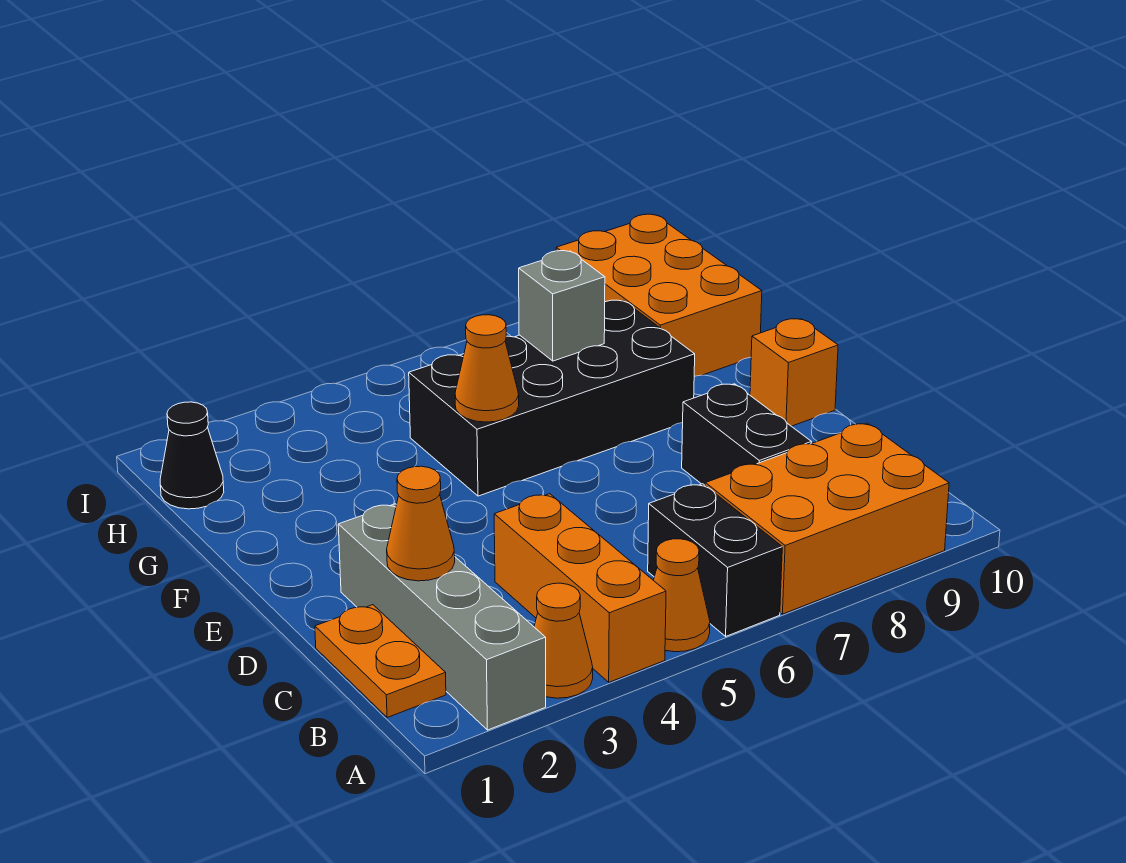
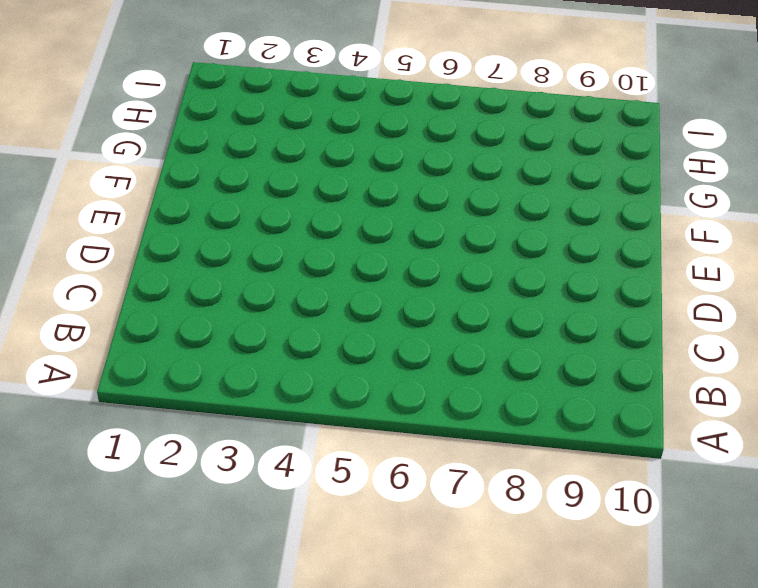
none -> grey brick A2:D2 level 1
none -> orange cone A3 level 1
none -> orange brick A4:C4 level 1

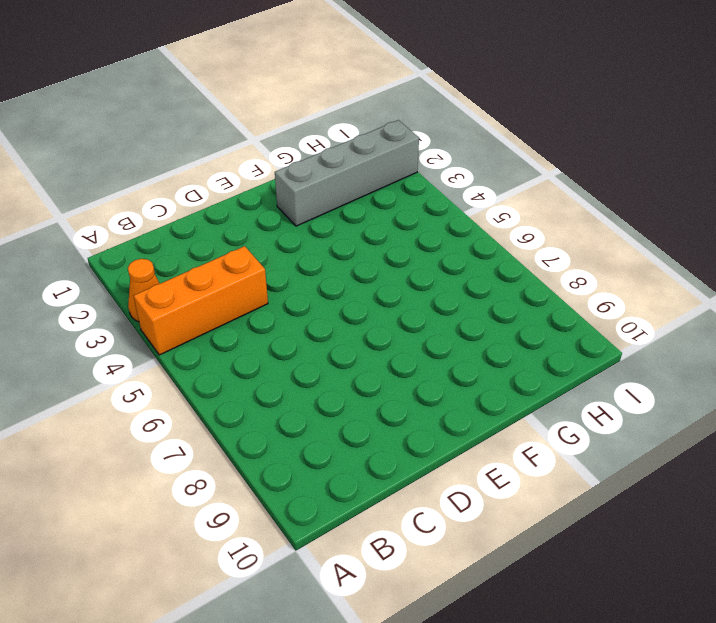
grey brick F2:I2 level 1 -> grey brick A2:D2 level 1
none -> orange cone A5 level 1
none -> black brick A6:B6 level 1
none -> orange brick A7:B9 level 1

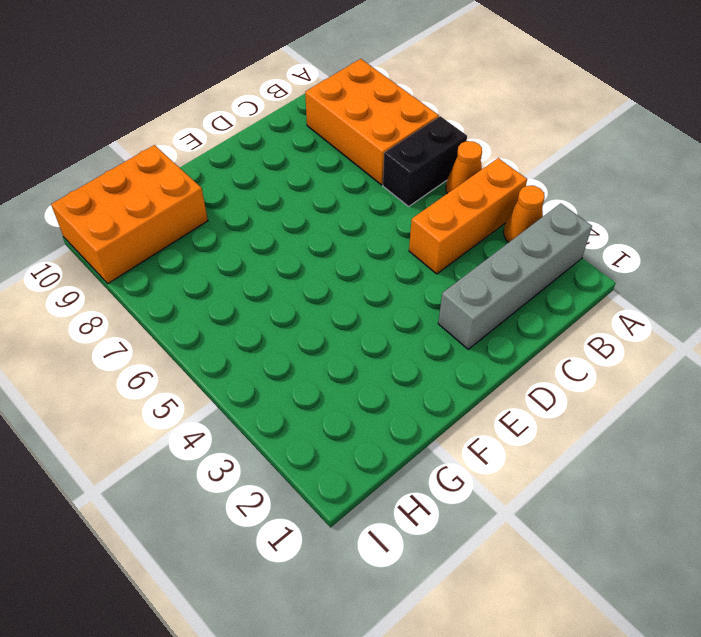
none -> orange plate B1:C1 level 1
none -> black brick C8:D8 level 1
none -> orange brick E10 level 1

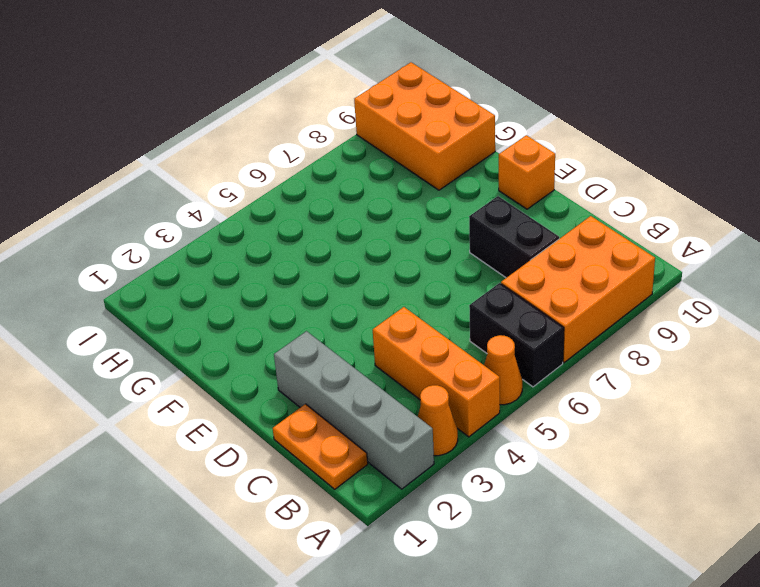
none -> black brick F5:G8 level 1
none -> black cone H1 level 1
none -> orange cone C2 level 2

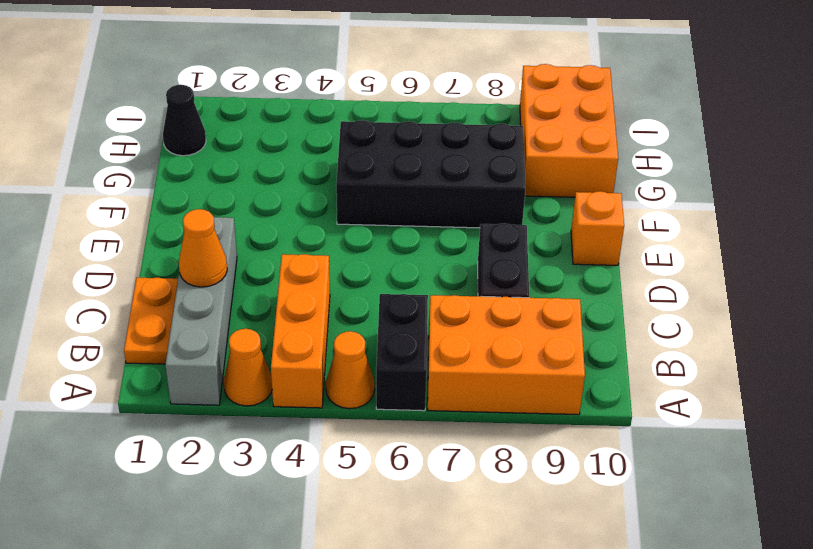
none -> orange cone F5 level 2
none -> grey brick G7 level 2

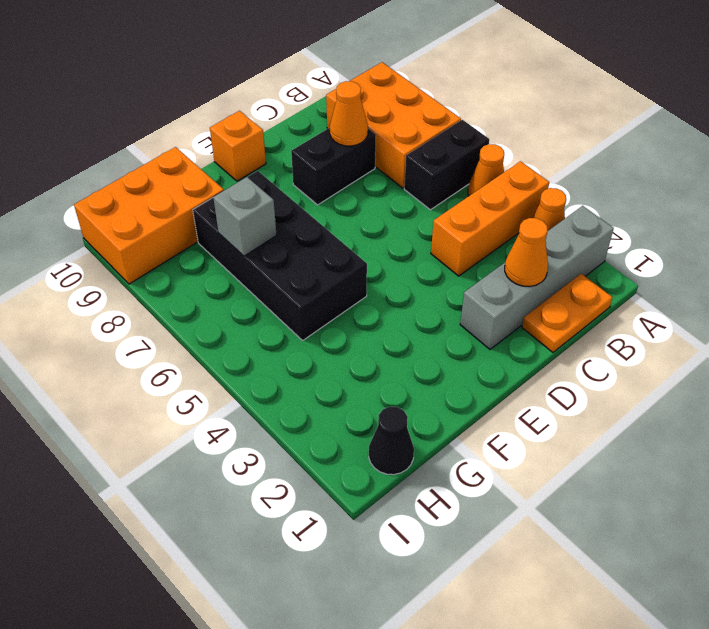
orange cone C8 level 2 -> orange cone F5 level 2

